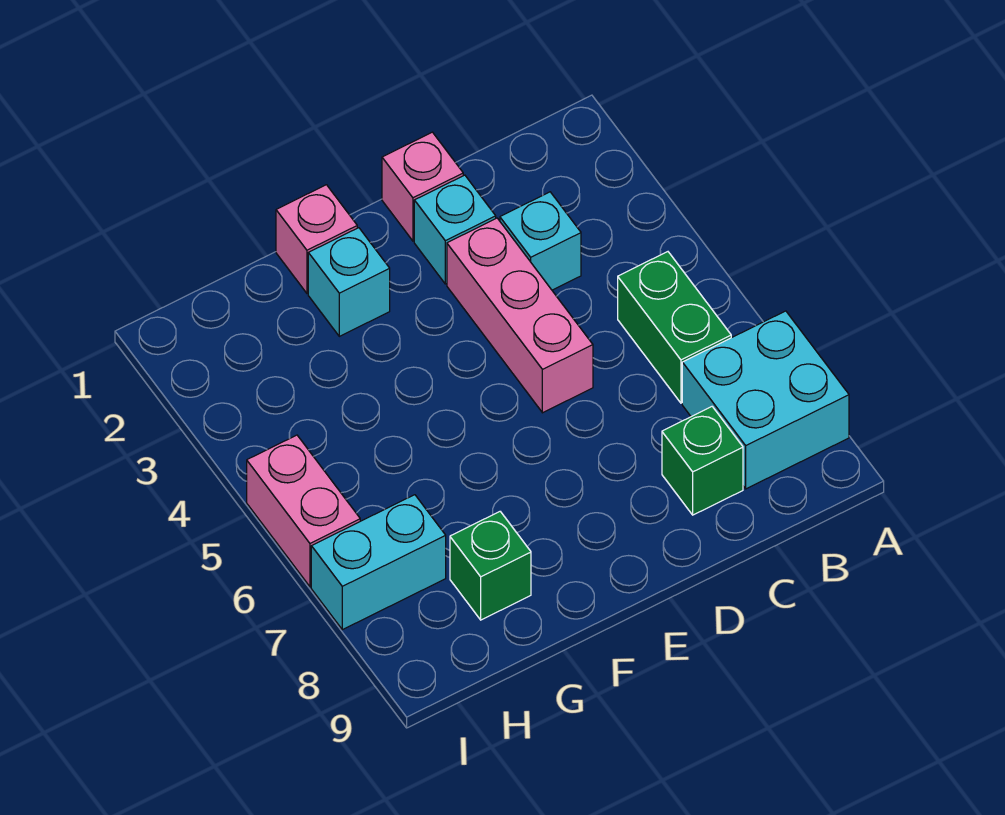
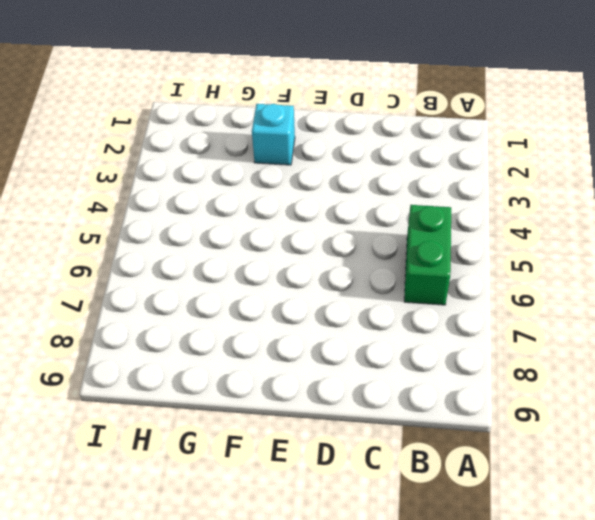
none -> cyan brick A7:B8 level 1
none -> cyan brick C3 level 1
none -> green brick C8 level 1

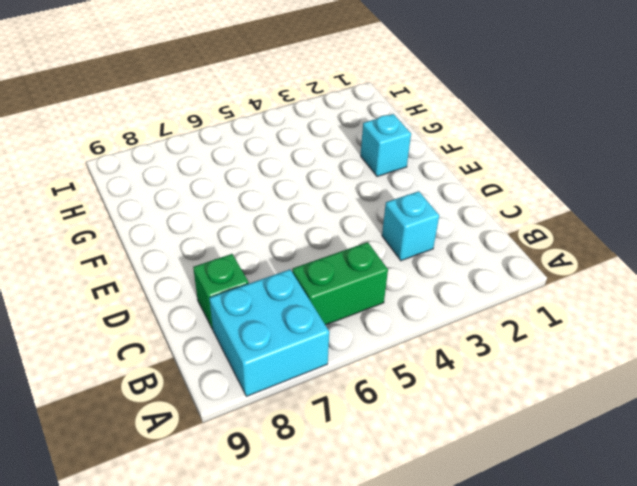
none -> pink brick D1 level 1
none -> cyan brick D2 level 1
none -> pink brick D3:D5 level 1

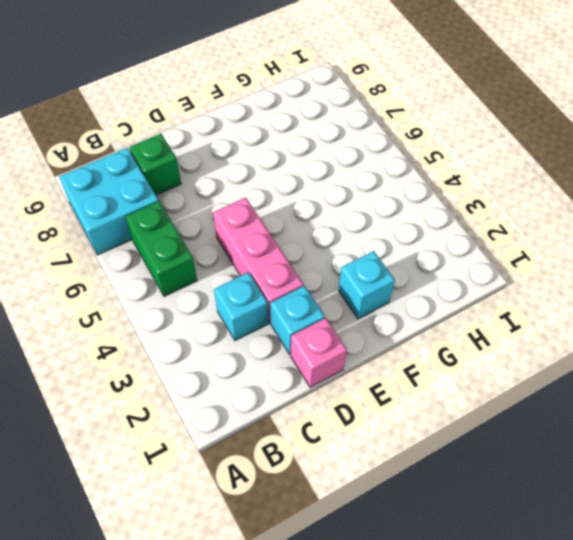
none -> pink brick F1 level 1
none -> green brick G8 level 1
none -> cyan brick H7:I7 level 1

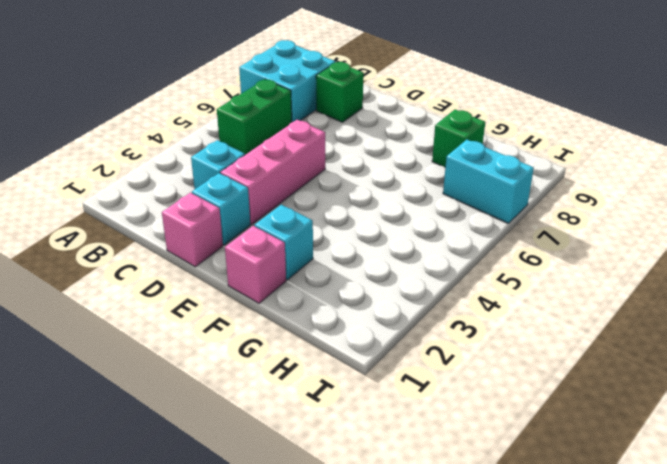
none -> pink brick I5:I6 level 1

